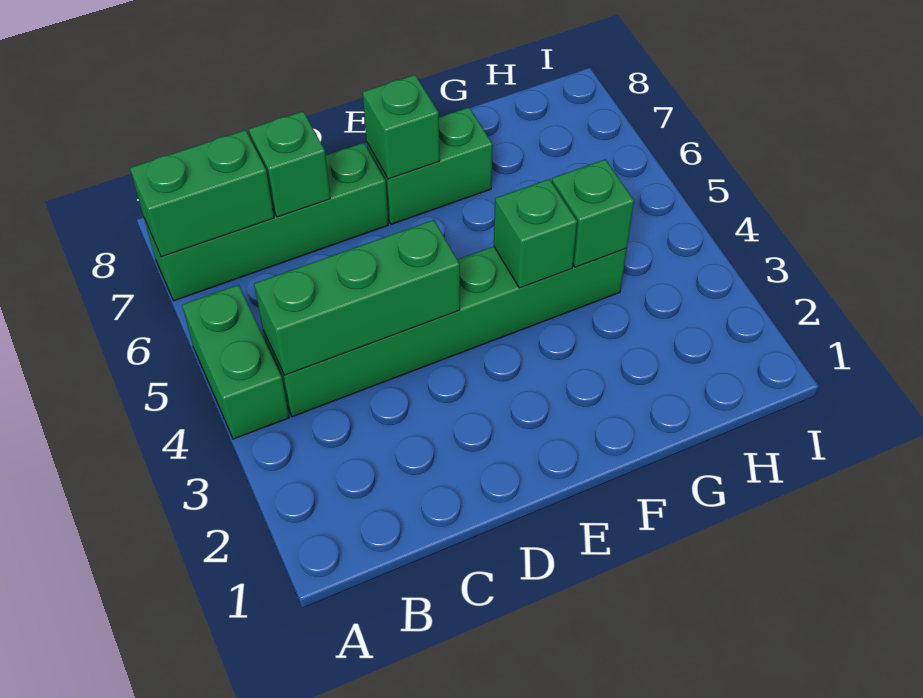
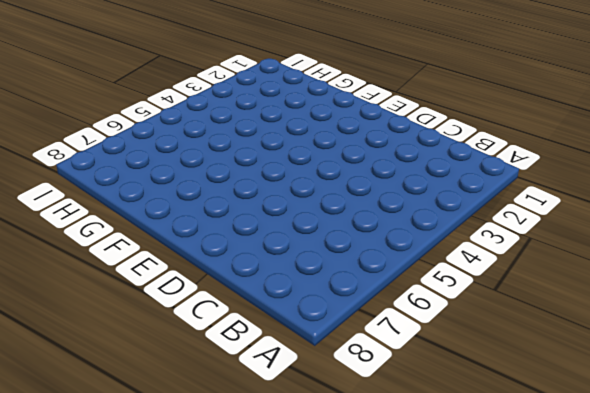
none -> green brick A4:A5 level 1
none -> green brick A7:D7 level 1

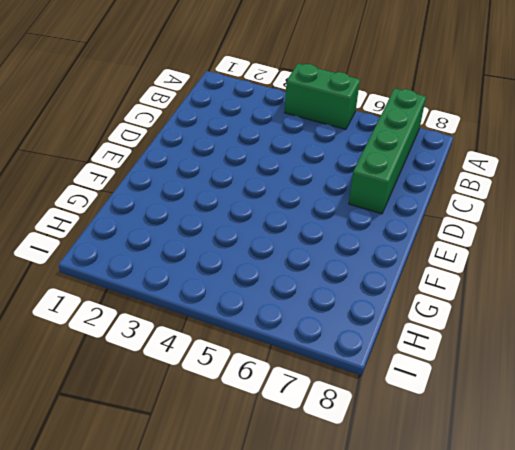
none -> green brick B4:G4 level 1
none -> green brick E7:F7 level 1

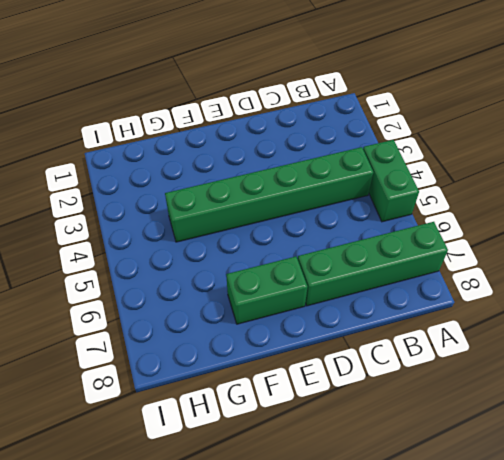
none -> green brick A7:B7 level 2
none -> green brick B4:D4 level 2

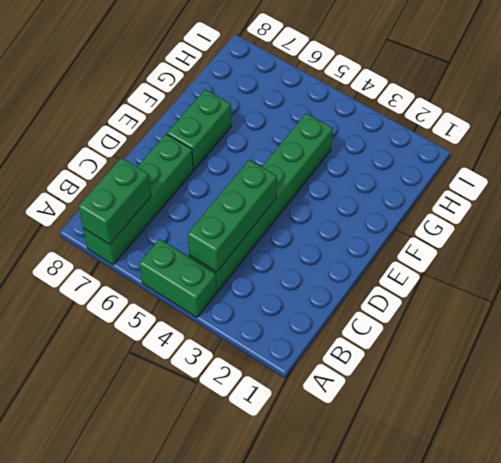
none -> green brick C7 level 2
none -> green brick E7 level 2

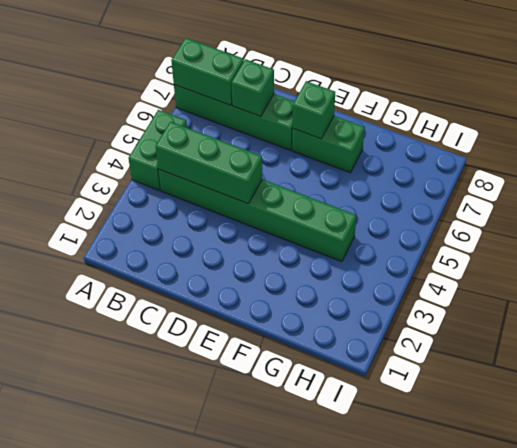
none -> green brick F4 level 2
none -> green brick G4 level 2

